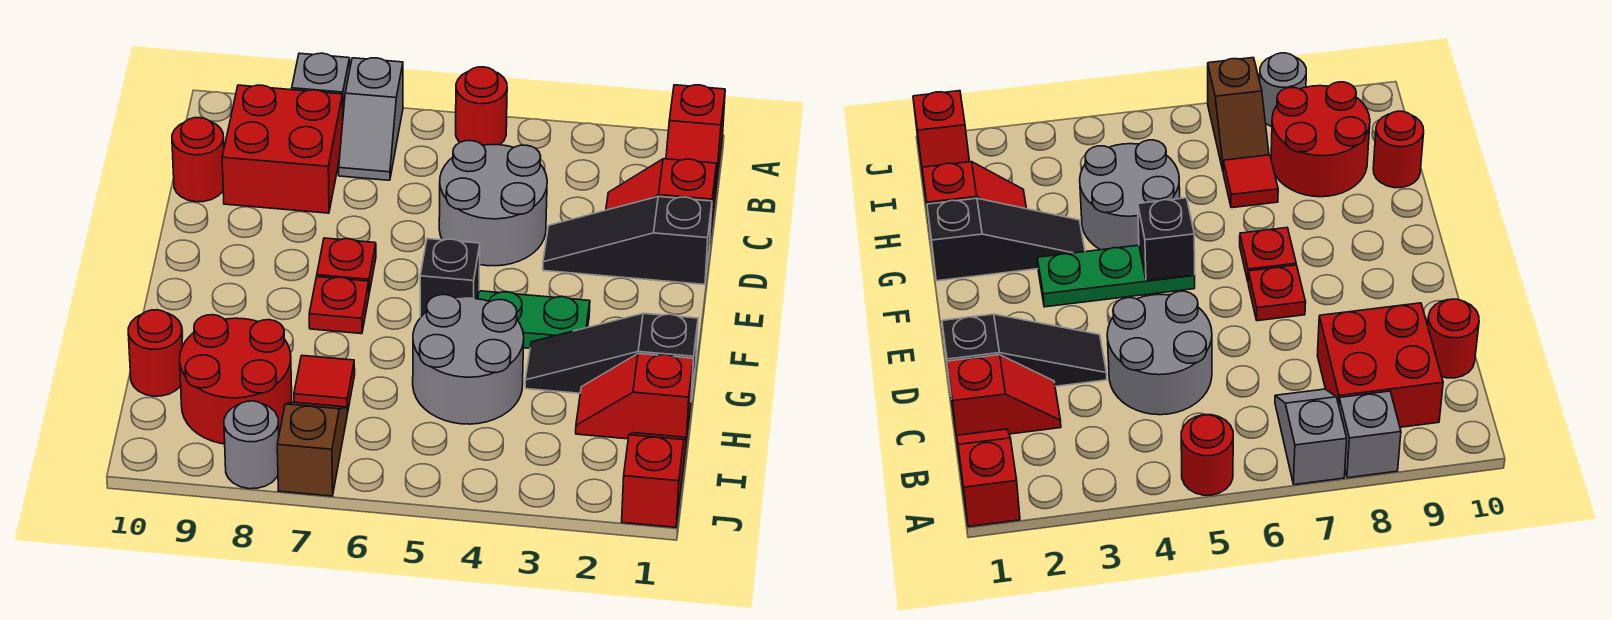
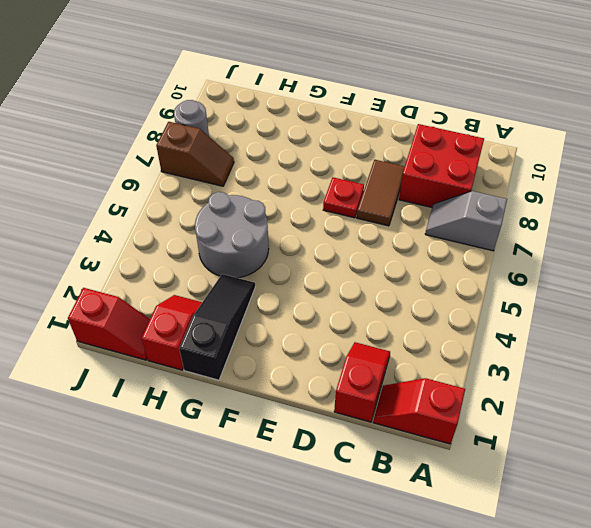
brown tile D7:D8 level 1 -> none
none -> red round brick A5 level 1
none -> grey brick A8 level 1
none -> grey round brick C4:D5 level 1

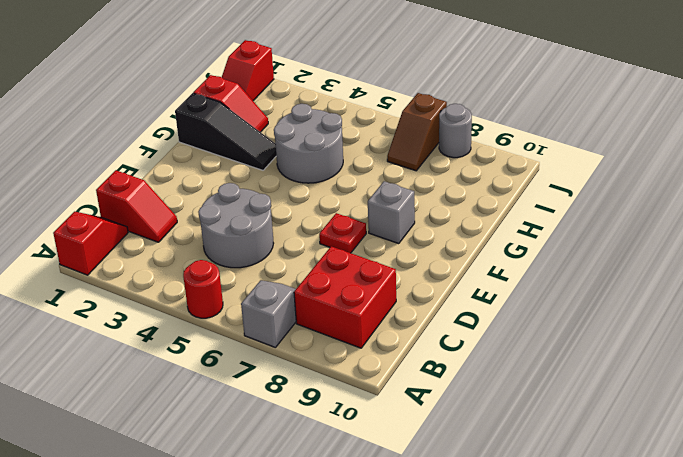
grey brick F8 level 1 -> grey brick A8 level 1
none -> red round brick C10 level 1
none -> black slope D1:D3 level 1 top 1
none -> green plate F3:F5 level 1

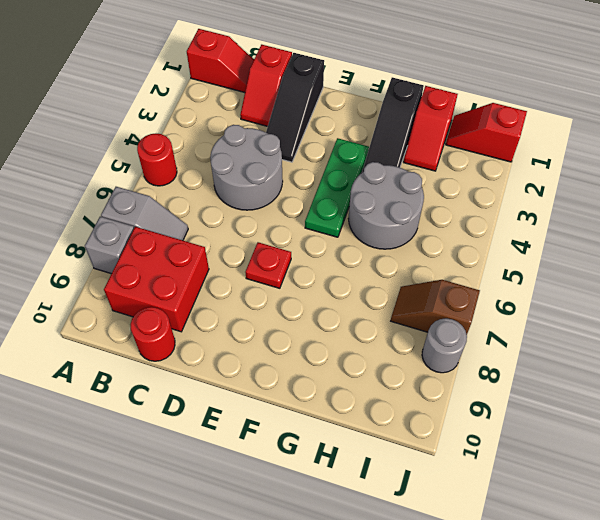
none -> red plate F7 level 1
none -> red tile H7 level 1
none -> red round brick H8:I9 level 1

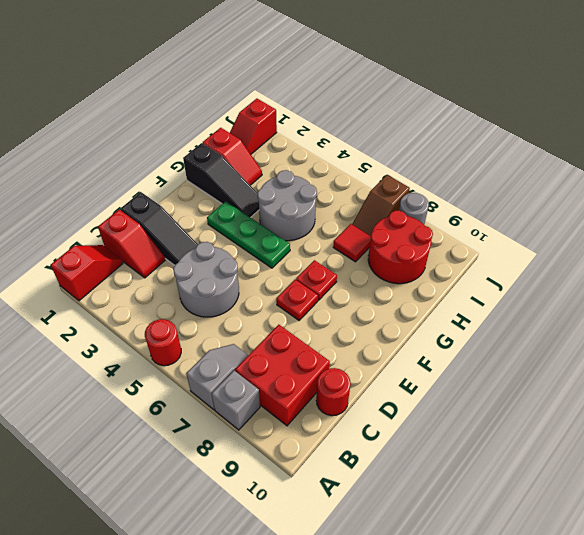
none -> red round brick H10 level 1
none -> black brick F5 level 2

